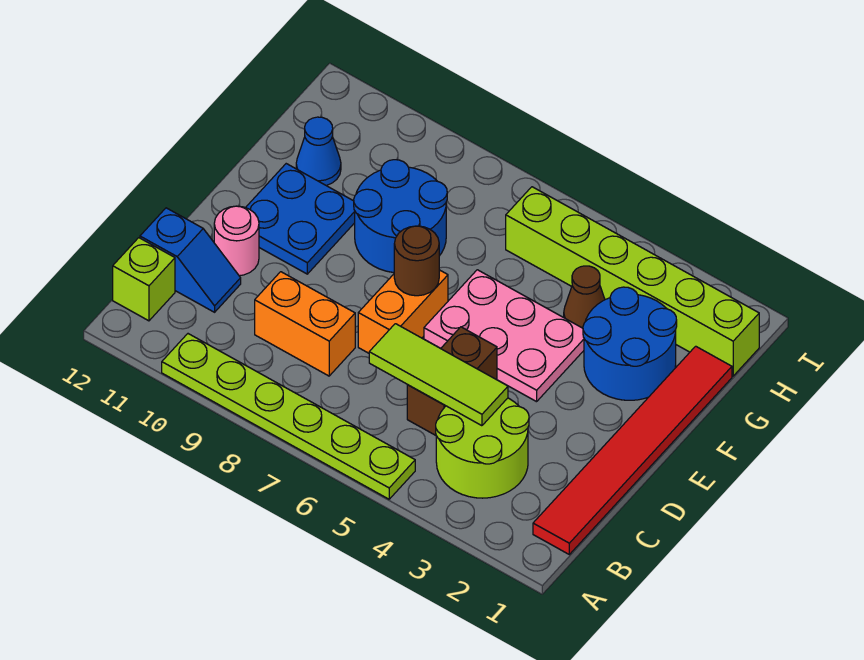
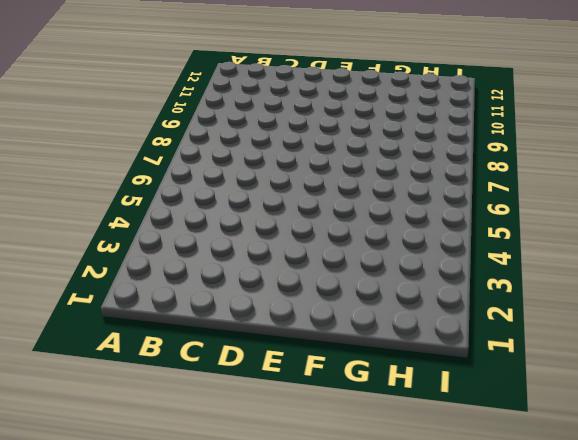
none -> lime plate A5:A10 level 1
none -> red tile B1:G1 level 1
none -> lime round brick B3:C4 level 1

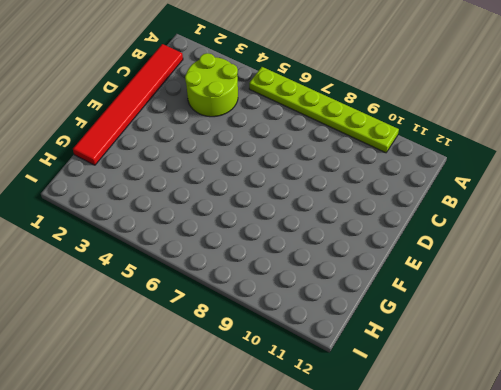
none -> lime brick B12 level 1
none -> brown brick C5:D5 level 1
none -> orange brick C8:C9 level 1

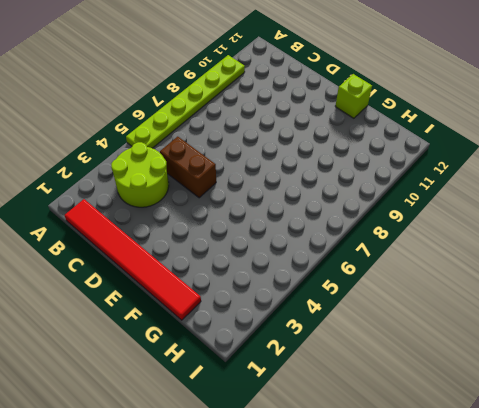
lime brick F12 level 1 -> lime brick B12 level 1
none -> orange brick C8:C9 level 1
none -> blue slope C11:C12 level 1 top 12
none -> orange brick D7:E7 level 1

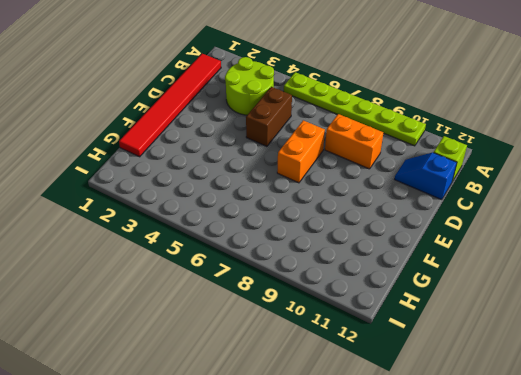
none -> pink round brick D11 level 1
none -> pink plate E4:F6 level 1
none -> blue plate E10:F11 level 1

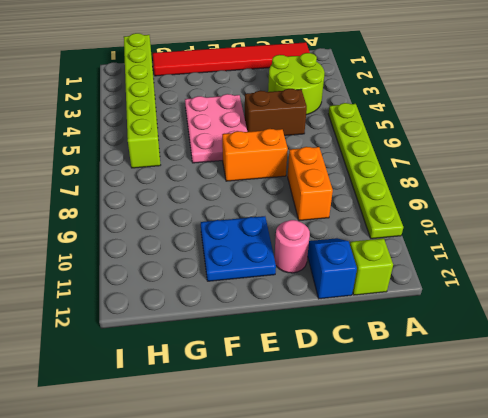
none -> blue round brick F2:G3 level 1
none -> blue round brick F8:G9 level 1
none -> brown cone G4 level 1

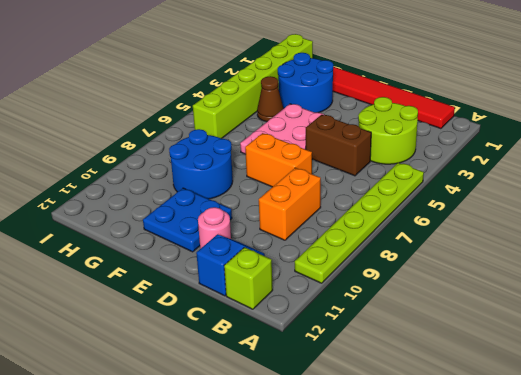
none -> blue cone G11 level 1
none -> lime tile C4:C6 level 2
none -> brown round brick E7 level 2

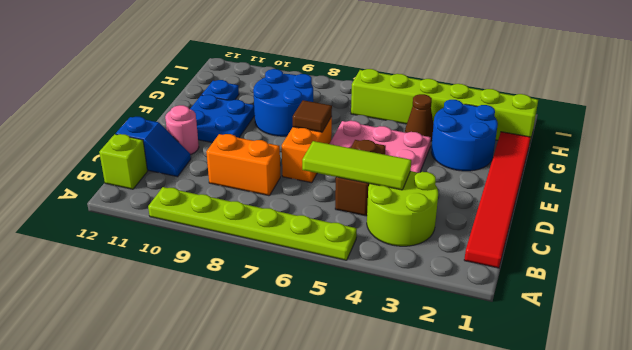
brown tile E7 level 2 -> brown round brick E7 level 2
blue plate G11 level 1 -> blue cone G11 level 1

